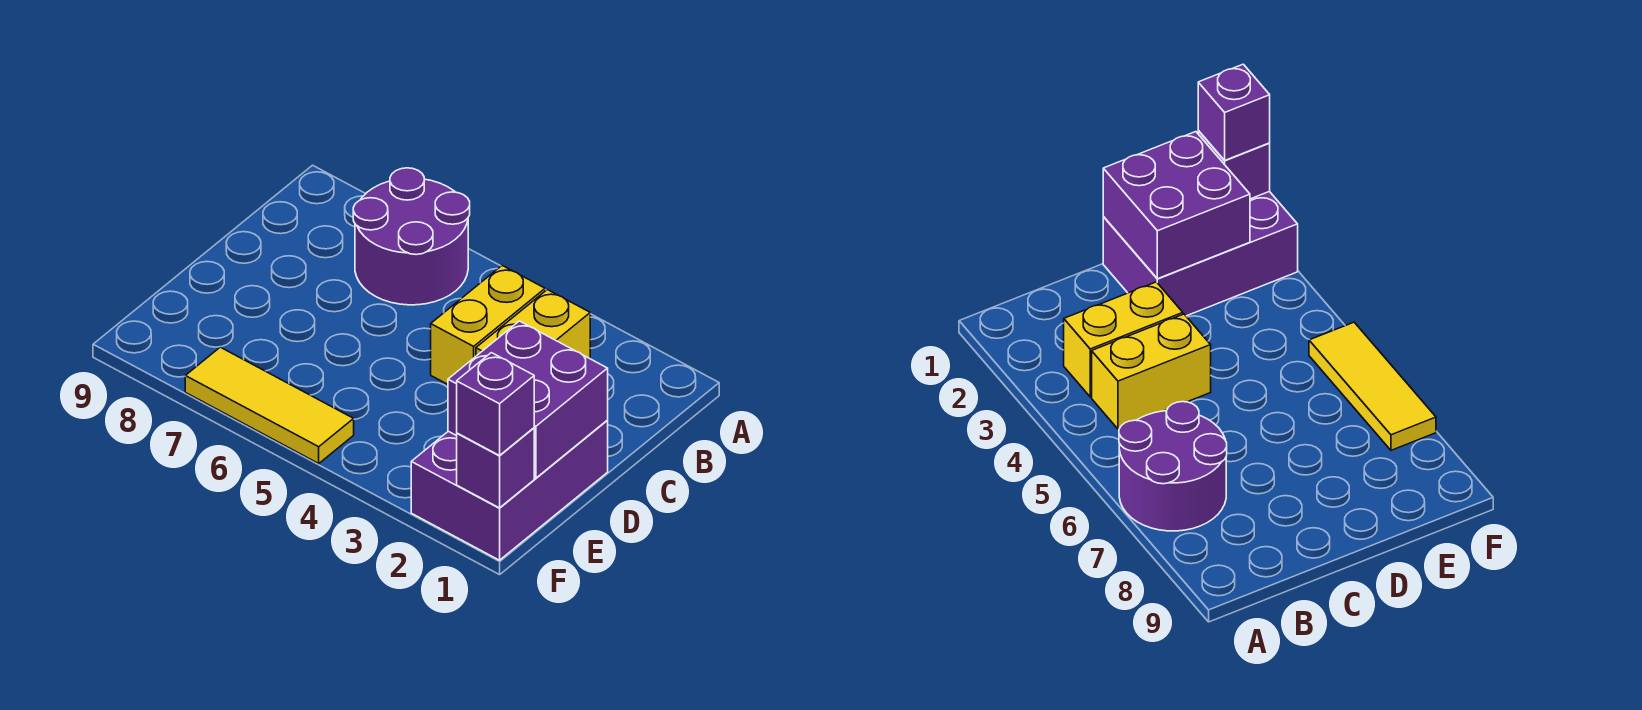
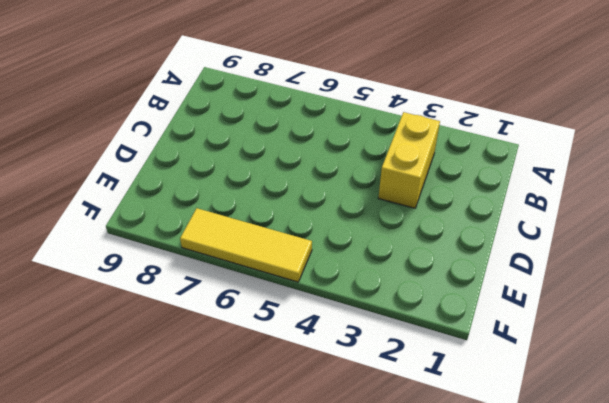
none -> purple round brick A6:B7 level 1
none -> yellow brick B4:C4 level 1

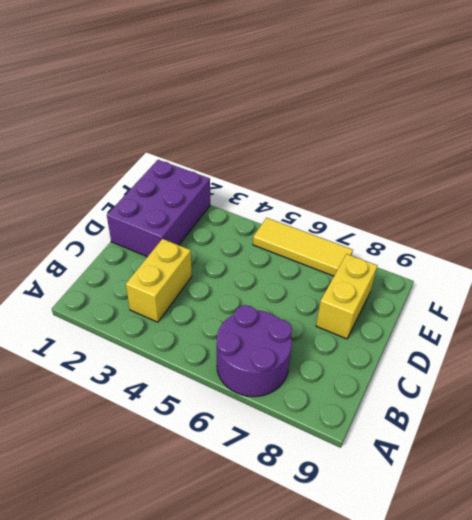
yellow brick D8:E8 level 1 -> yellow brick B4:C4 level 1
none -> purple brick D1:E2 level 2
none -> purple brick F1 level 2

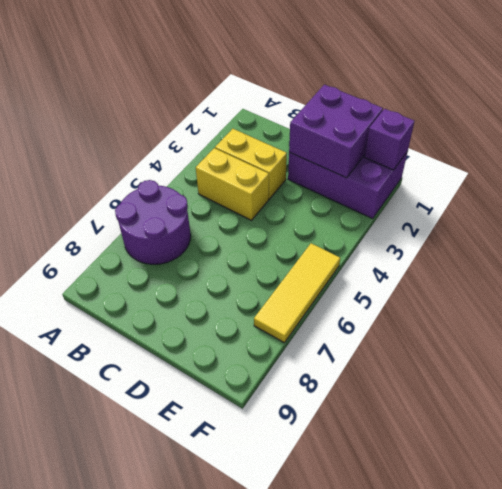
none -> purple brick F1 level 3

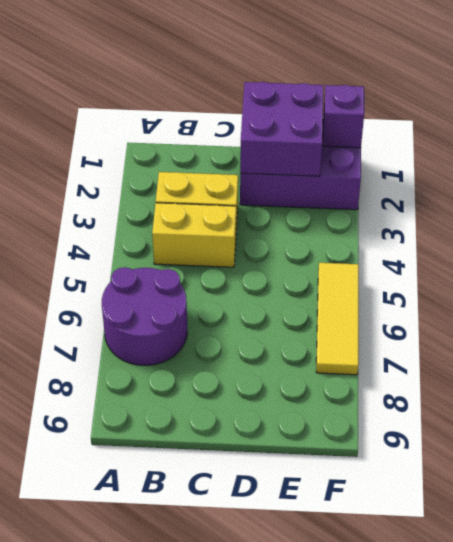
none -> purple brick F1 level 3

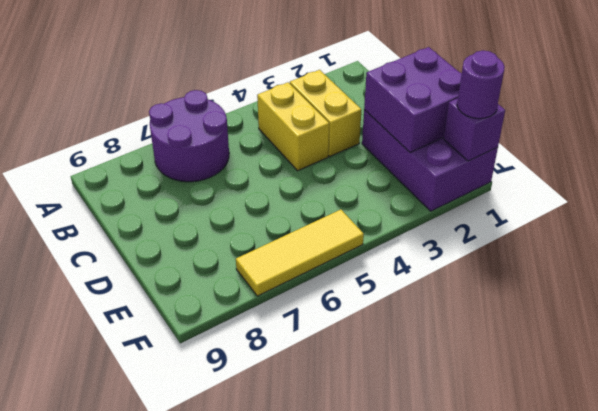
purple round brick F1 level 3 -> purple brick F1 level 3

